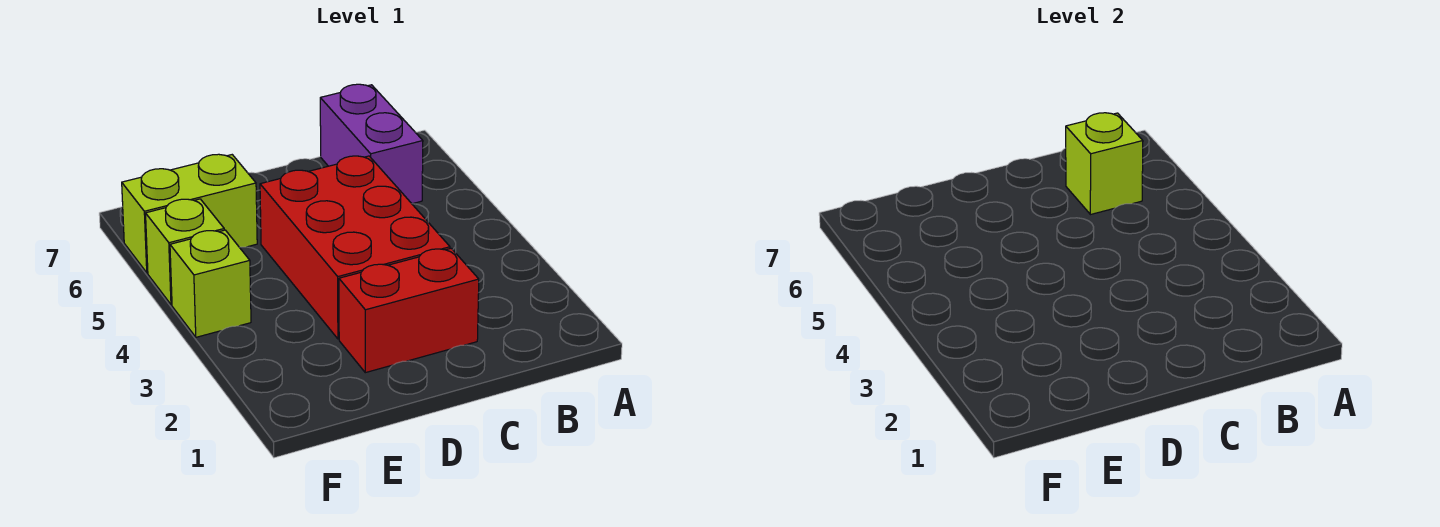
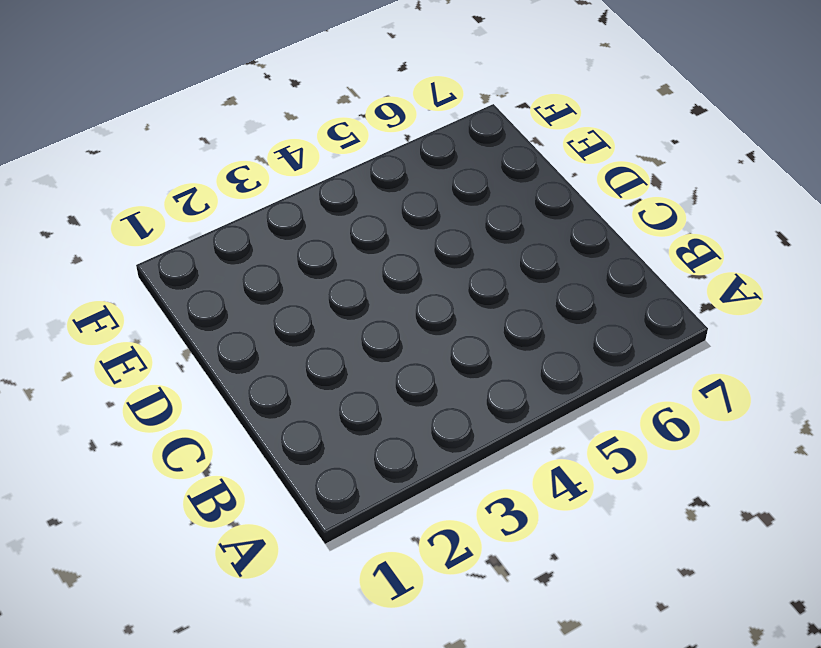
none -> purple brick B6:B7 level 1
none -> red brick C2:D2 level 1

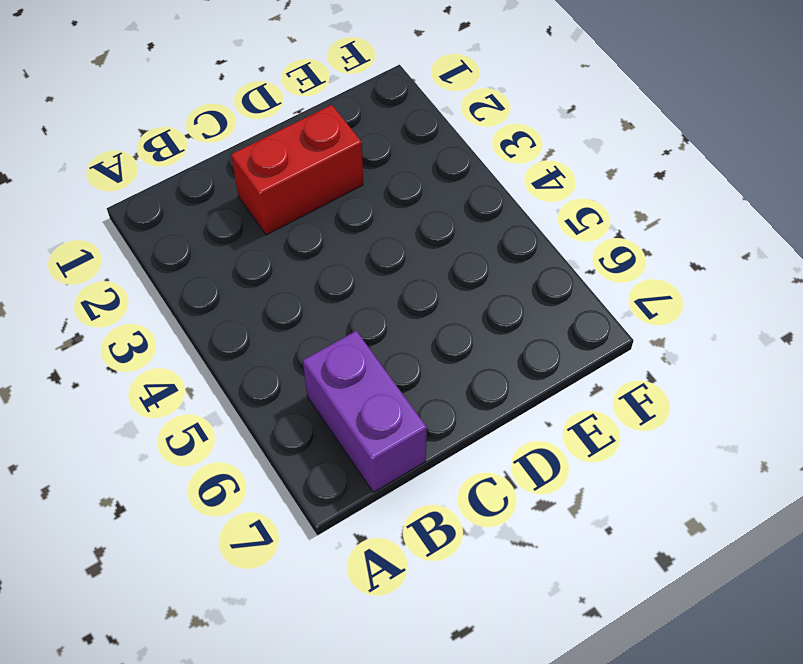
none -> red brick C3:D5 level 1
none -> lime brick E6:F6 level 1

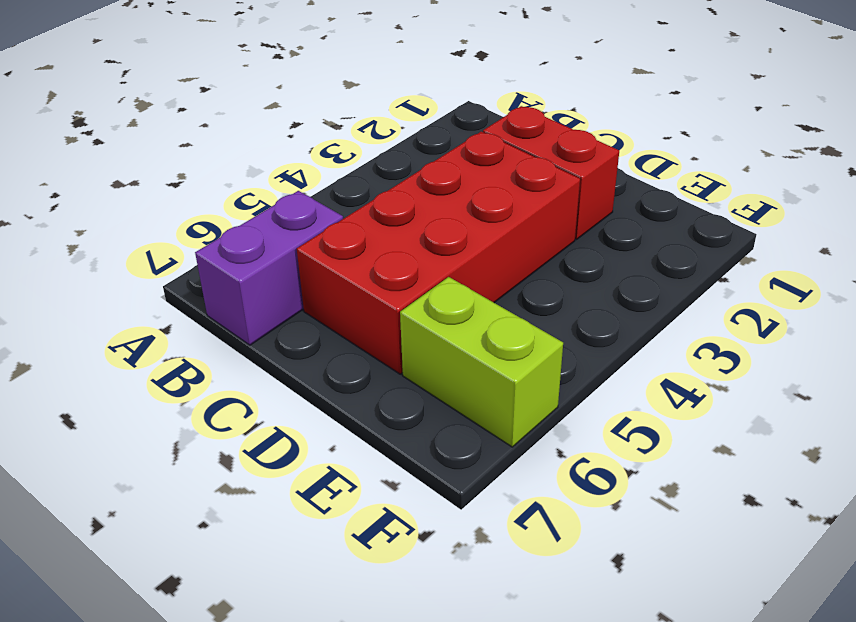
red brick C3:D6 level 1 -> red brick C3:D5 level 1
none -> lime brick F4 level 1
none -> lime brick F5 level 1

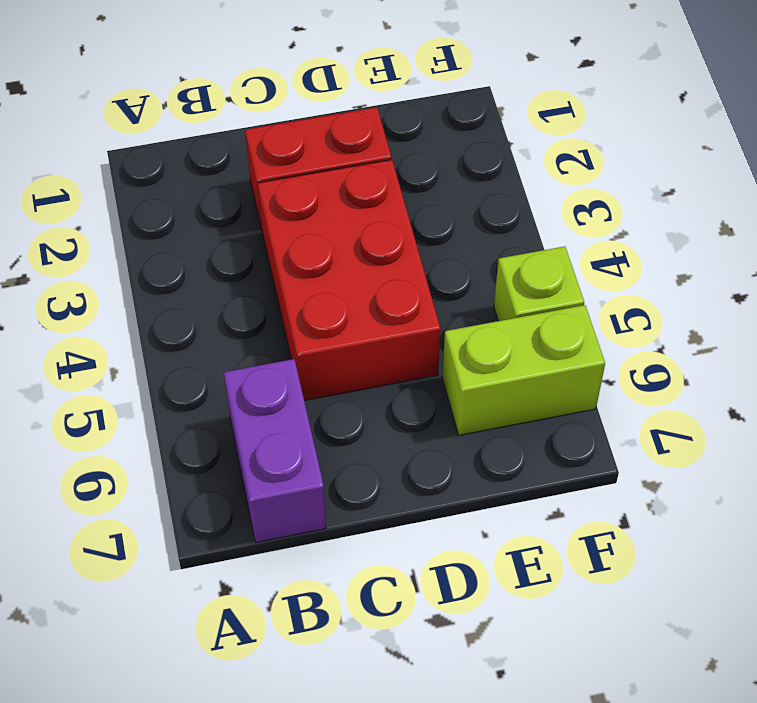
none -> lime brick F4 level 1
none -> lime brick B6 level 2

